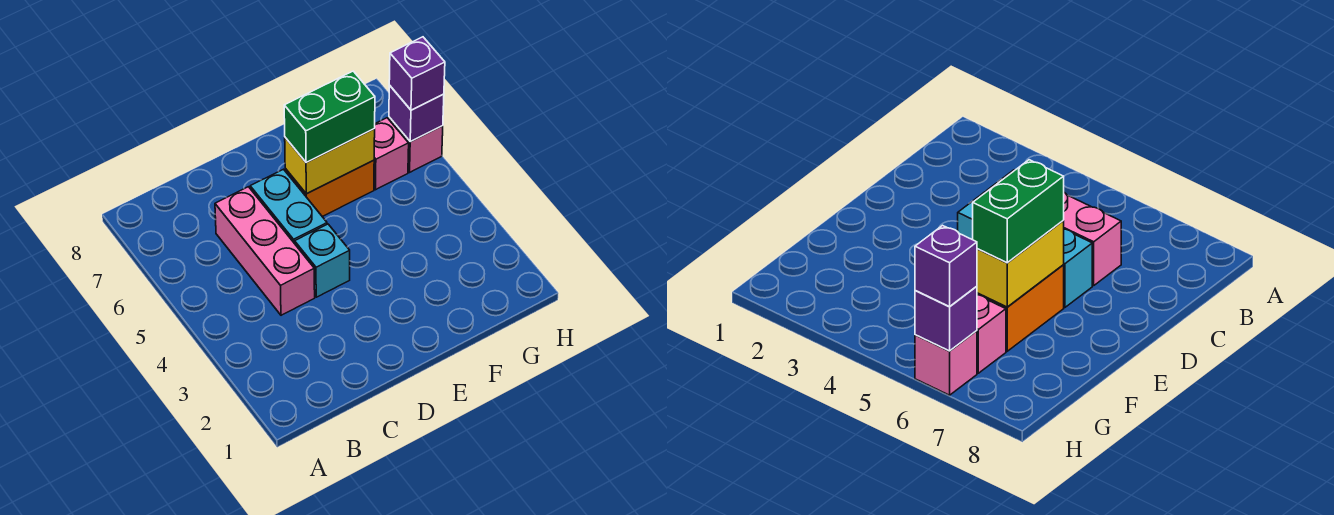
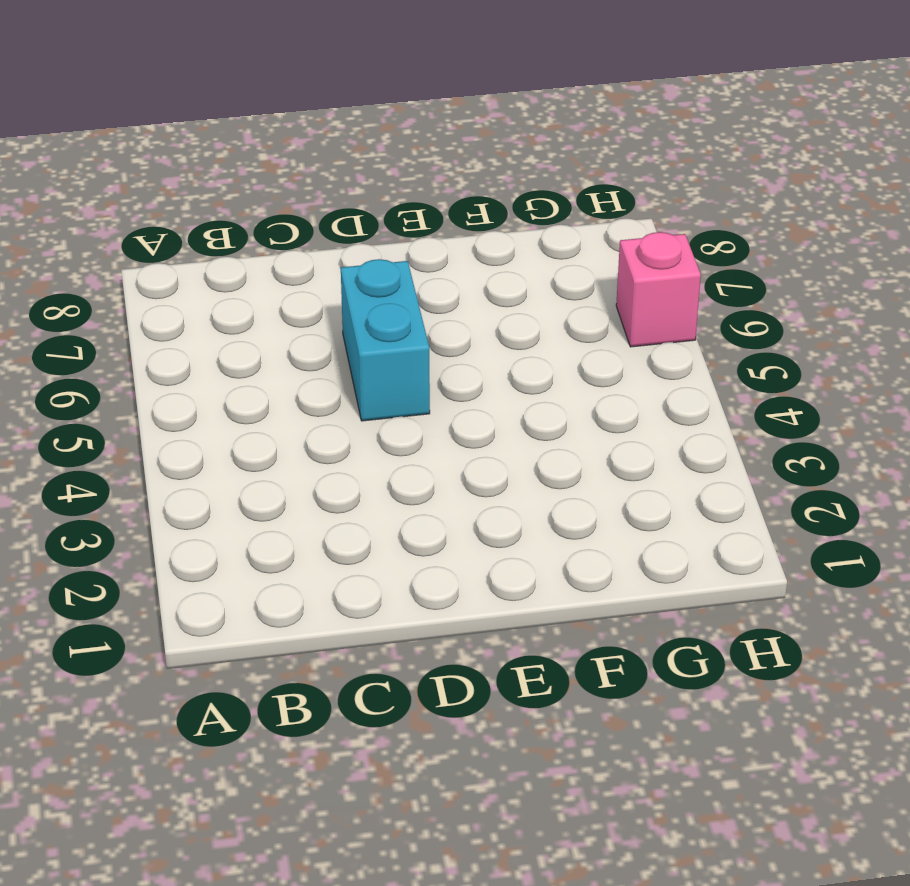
none -> pink brick C4:C6 level 1
none -> cyan brick D4 level 1

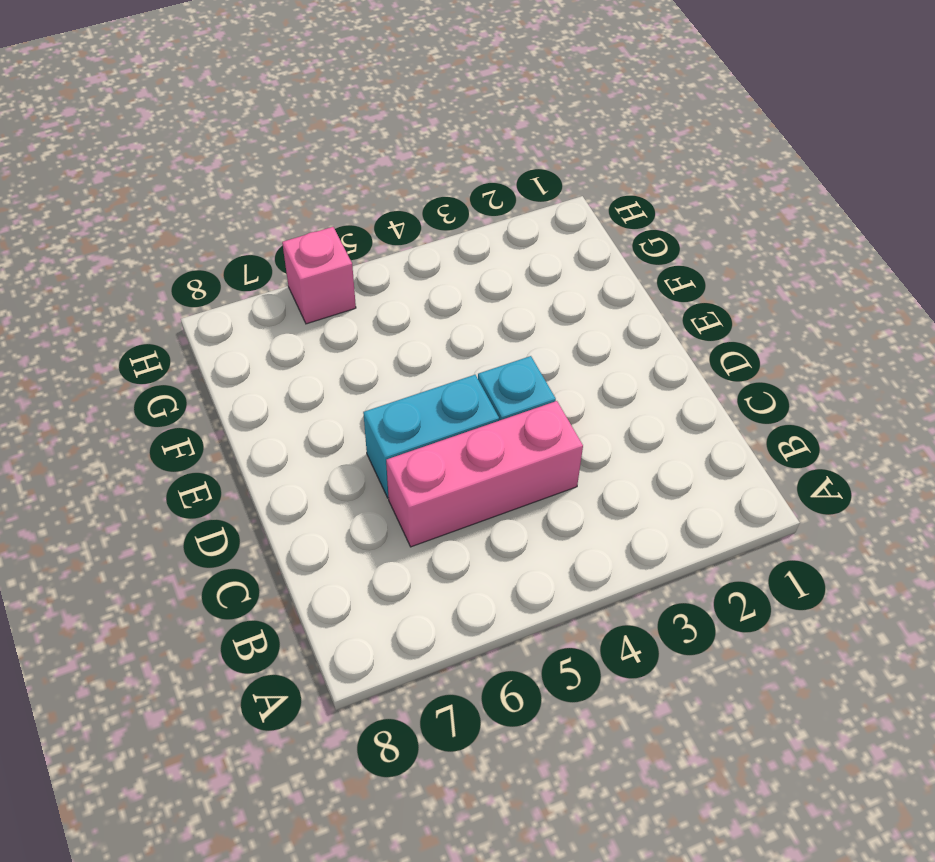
none -> orange brick E6:F6 level 1
none -> pink brick G6 level 1

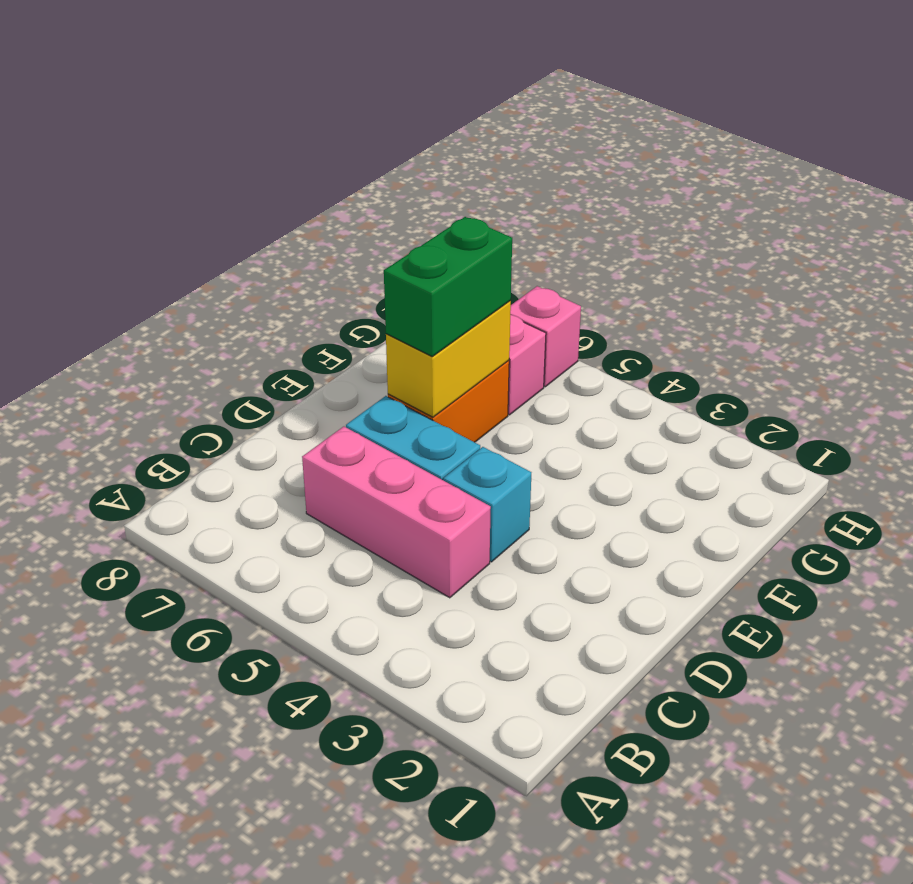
none -> purple brick H6 level 2
none -> purple brick H6 level 3

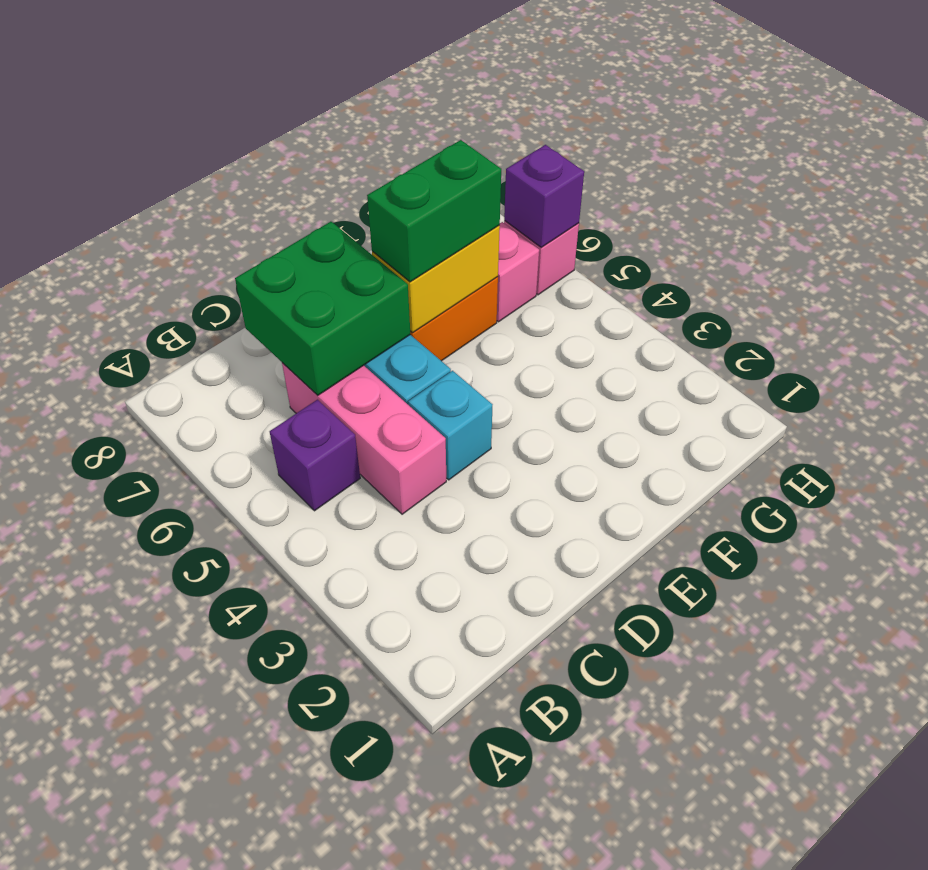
purple brick B5 level 1 -> purple brick H6 level 3
green brick C6:D7 level 2 -> none

